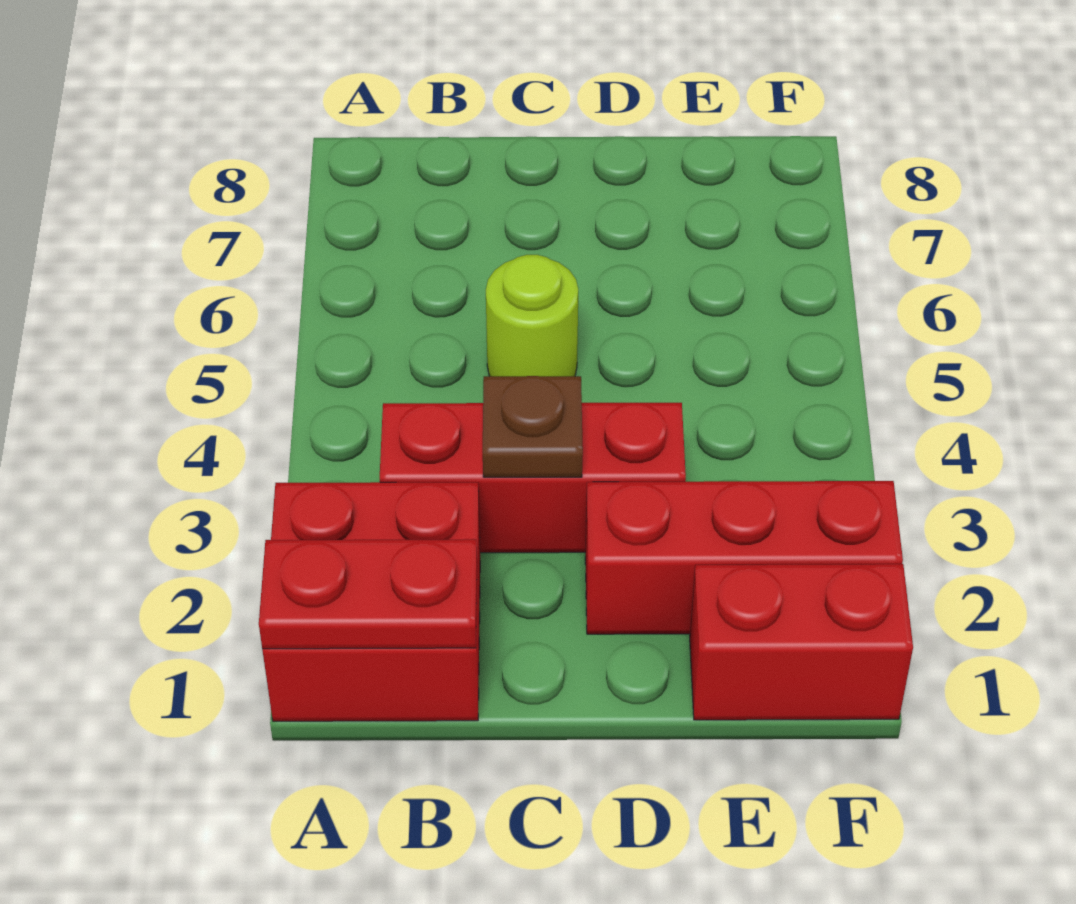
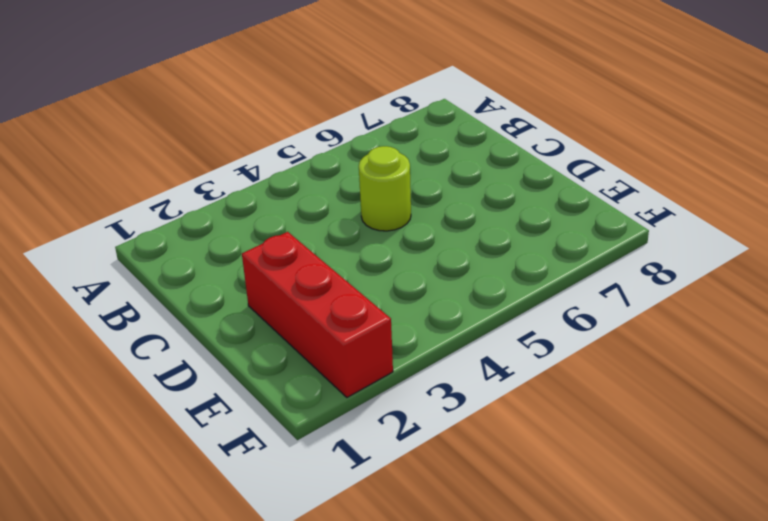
none -> red brick A1:B2 level 1
none -> red brick B3:D3 level 1

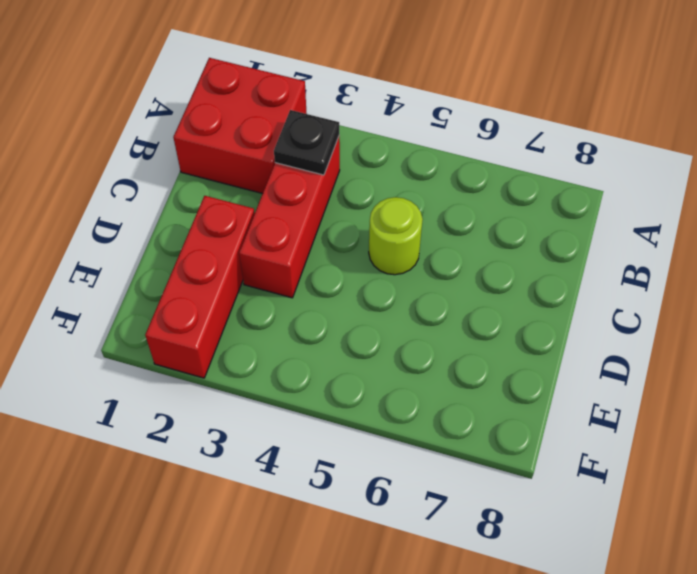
black plate B3 level 2 -> none
none -> red brick E1:F1 level 1
none -> red plate A1:B1 level 2

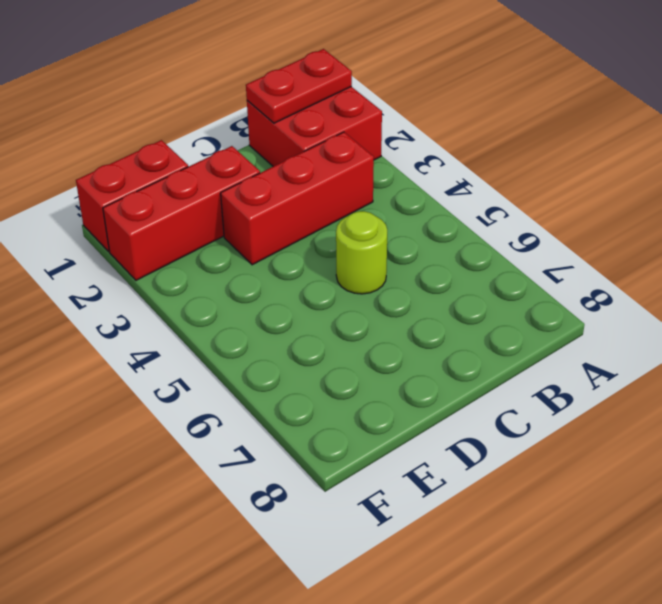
none -> brown plate C3 level 2

